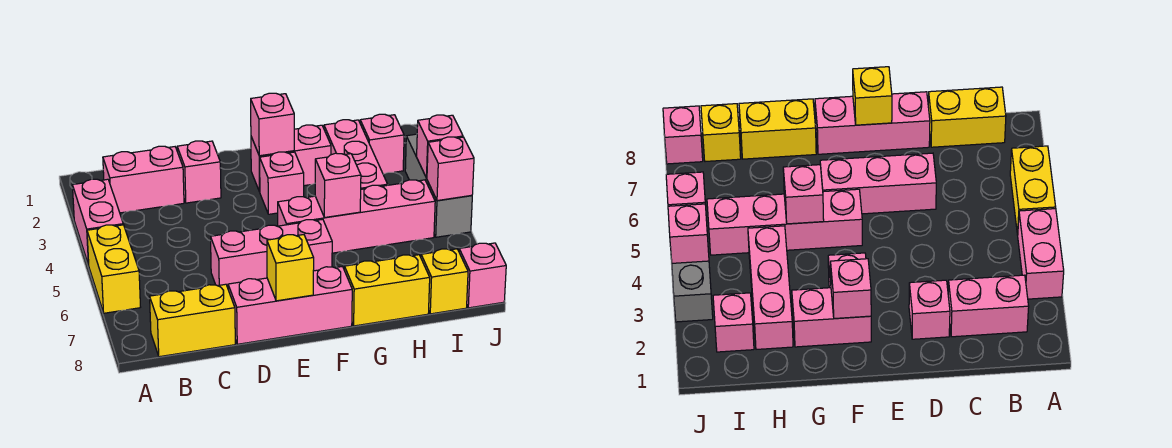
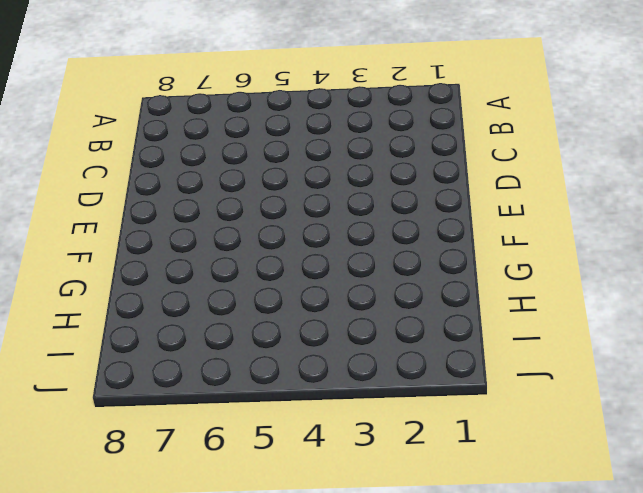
none -> pink brick A3:A4 level 1
none -> yellow brick A5:A6 level 1
none -> pink brick B2:C2 level 1

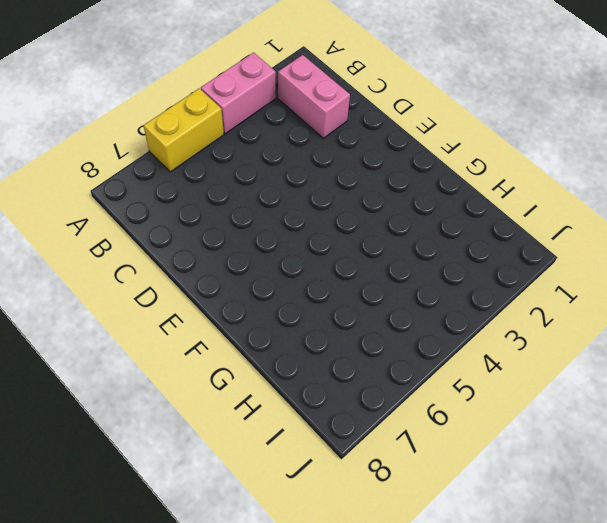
none -> yellow brick B8:C8 level 1
none -> pink brick D2 level 1
none -> pink brick D6:F6 level 1

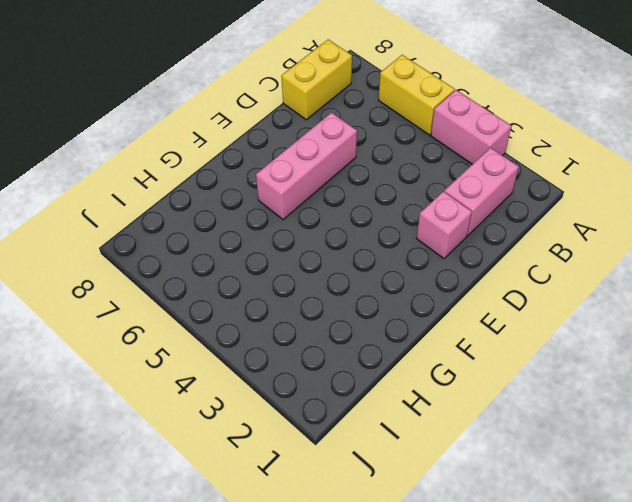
none -> pink brick D8:F8 level 1
none -> pink brick F2:G2 level 1
none -> pink brick F3 level 1

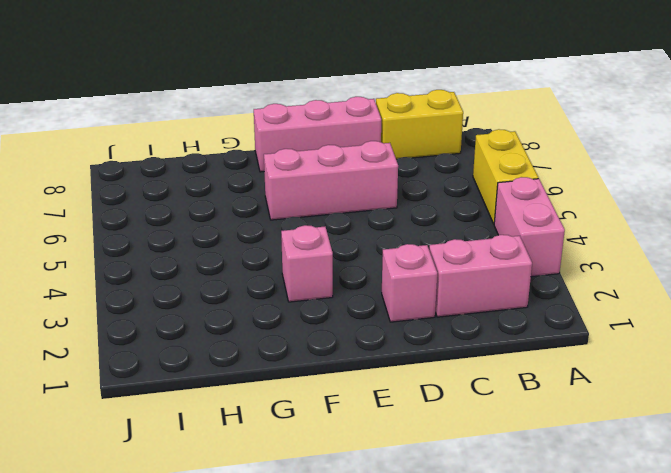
none -> pink brick F2:G2 level 1
none -> pink brick F5:I5 level 1
none -> yellow brick G8:H8 level 1

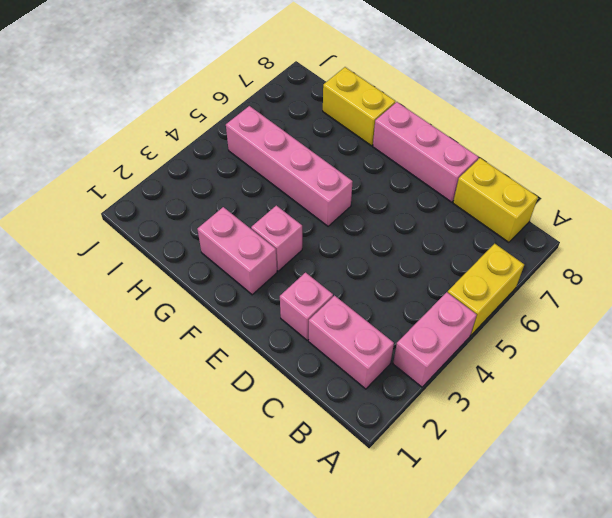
none -> pink brick D6:F6 level 1
none -> pink brick H2:H4 level 1
none -> pink brick I2 level 1

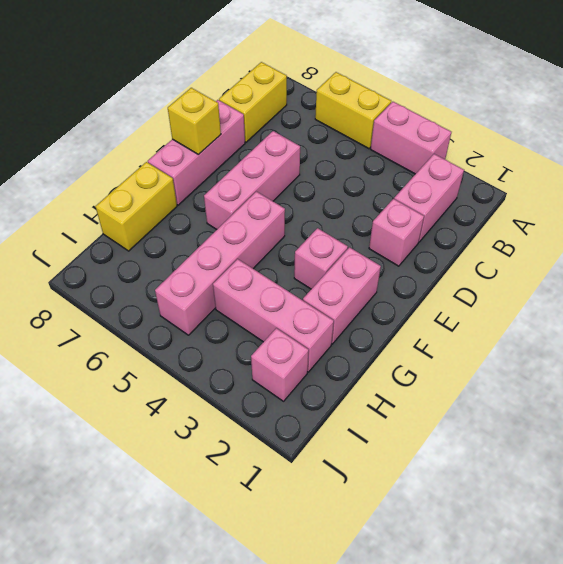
none -> yellow brick I8 level 1
none -> grey brick J3:J5 level 1
none -> pink brick J8 level 1

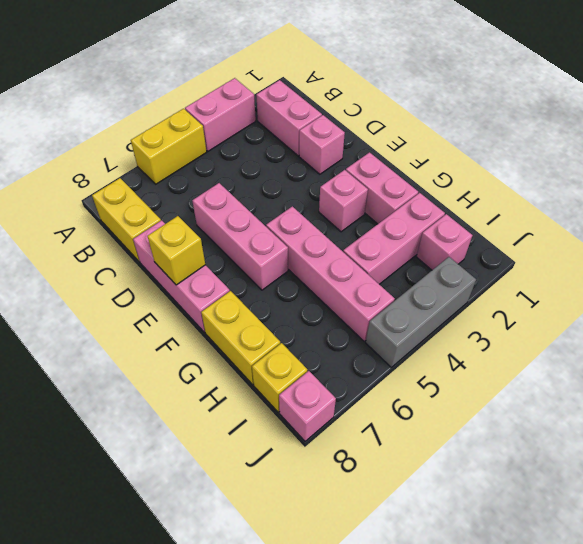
none -> pink brick F2 level 2
none -> pink brick G5 level 2
none -> pink brick J4 level 2

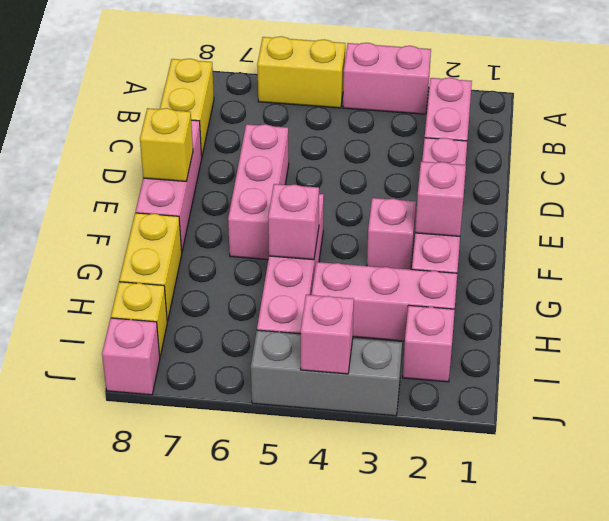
none -> pink brick J5 level 2

